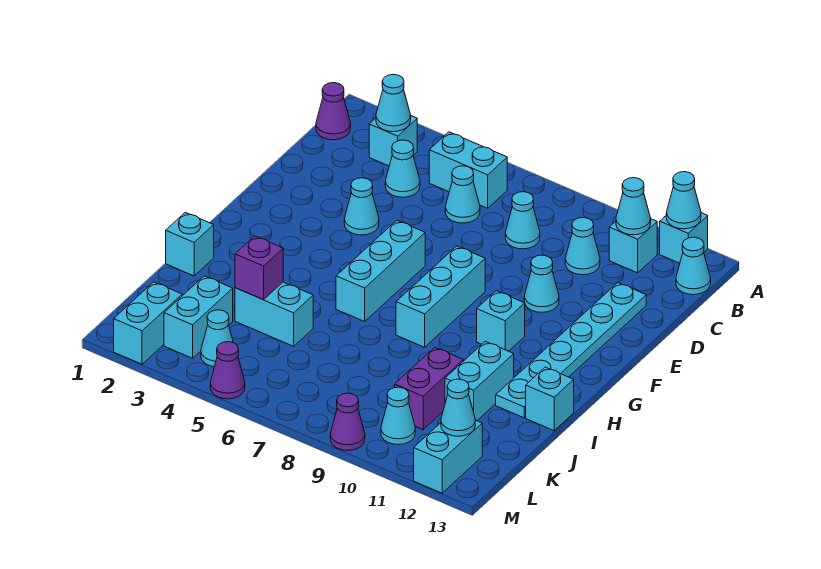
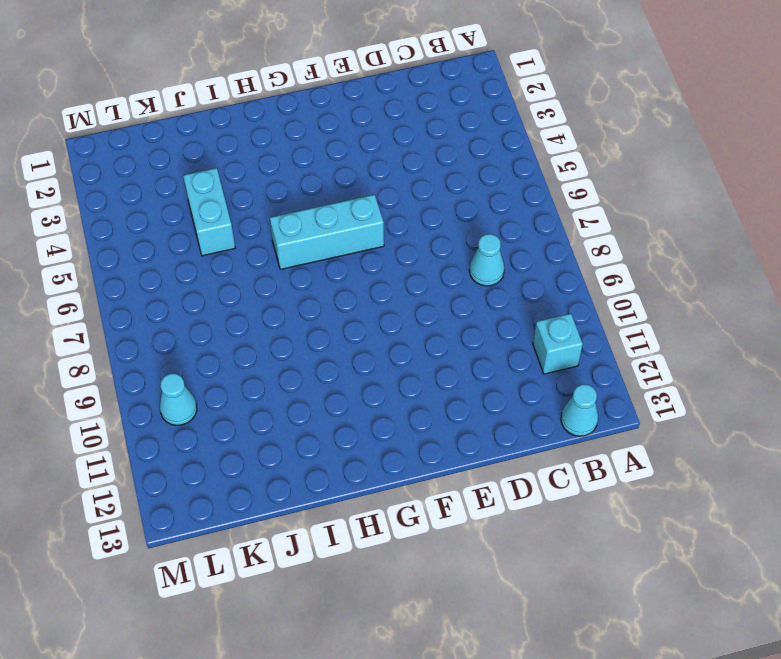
none -> cyan brick A12 level 1
none -> purple cone B1 level 1
none -> cyan brick B3 level 1
none -> cyan brick B5:B6 level 1

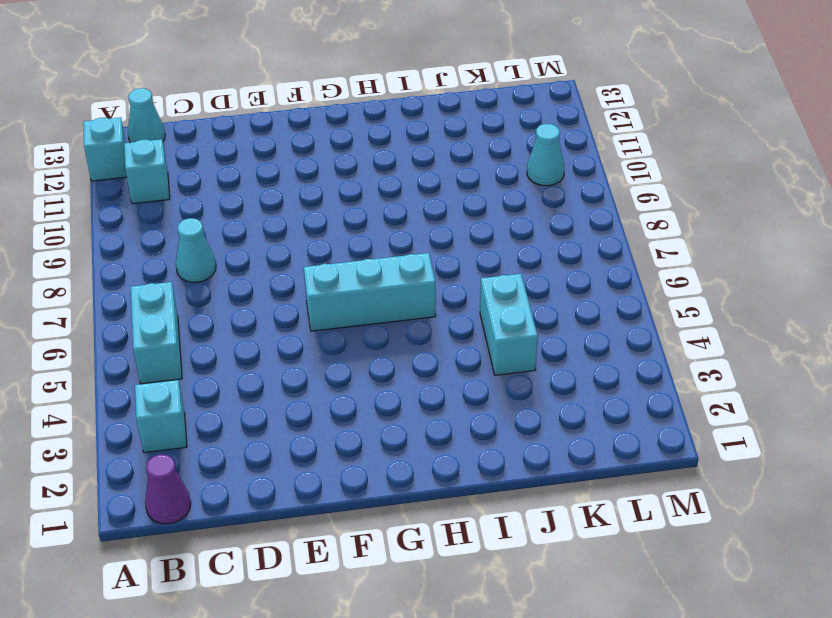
none -> cyan cone C4 level 1
none -> cyan cone C6 level 1
none -> cyan cone C10 level 1
none -> cyan plate D12:I12 level 1

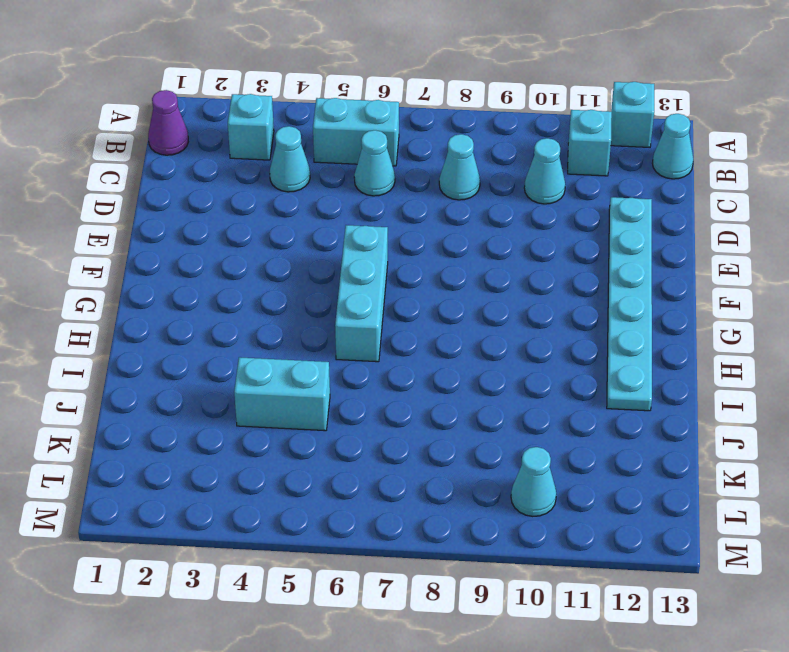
none -> cyan cone E4 level 1
none -> cyan cone E10 level 1
none -> cyan brick F8:H8 level 1
none -> cyan brick G10 level 1

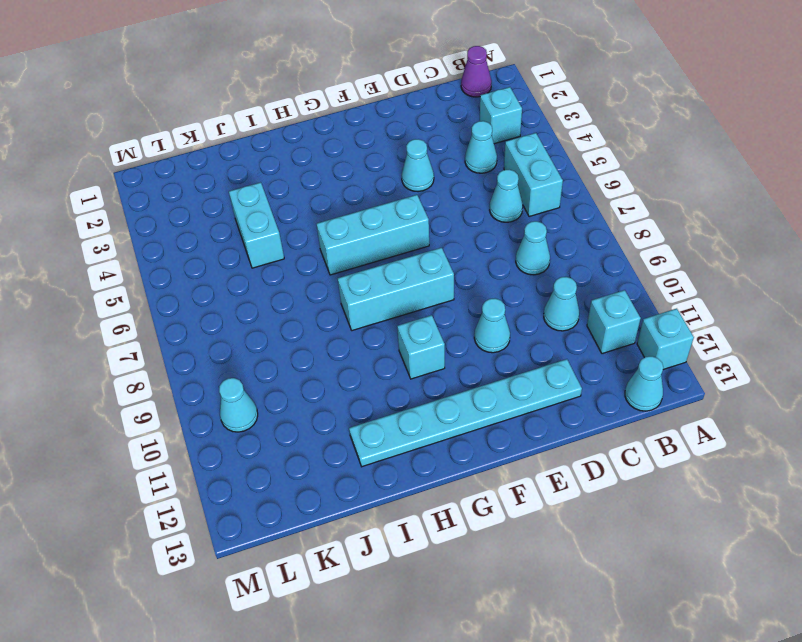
none -> cyan brick I1 level 1
none -> cyan brick I11:J11 level 1
none -> cyan brick I13 level 1
none -> purple brick J10:K10 level 1

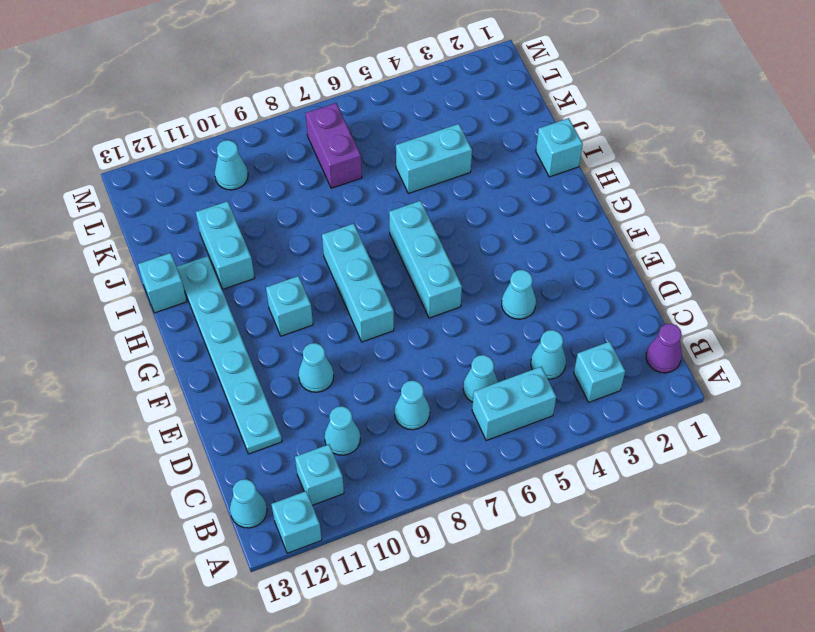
purple brick K7:L7 level 1 -> purple brick J10:K10 level 1
none -> cyan brick K3:L3 level 1
none -> cyan brick L2:M2 level 1
none -> cyan cone L4 level 1
none -> cyan brick L12:M12 level 1

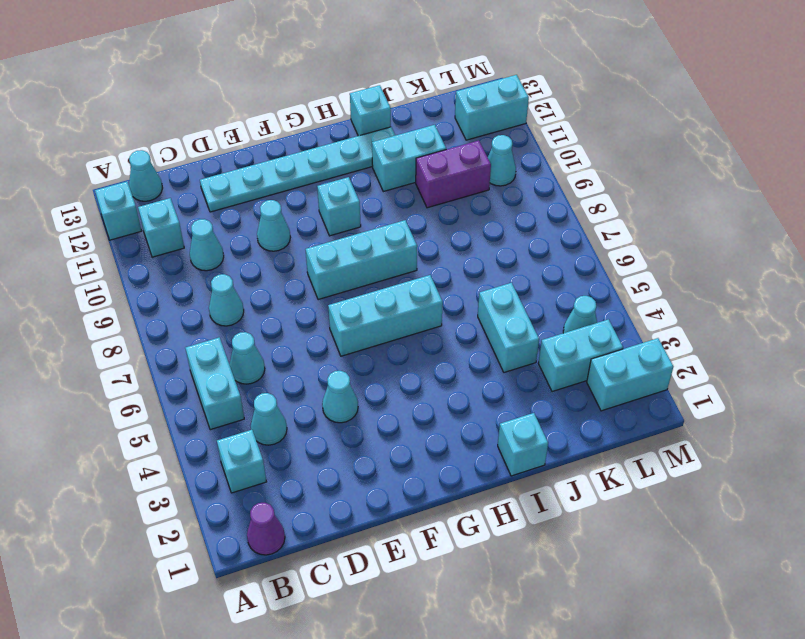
none -> purple cone M5 level 1
none -> purple cone M9 level 1
none -> cyan cone A12 level 2
none -> cyan cone B3 level 2

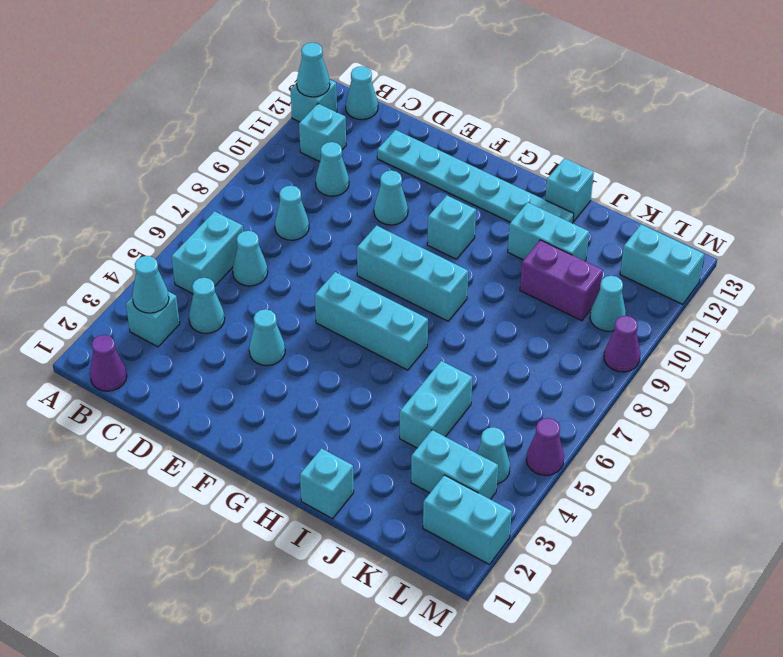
none -> cyan cone B11 level 2
none -> purple brick J4 level 2
none -> cyan cone L12 level 2

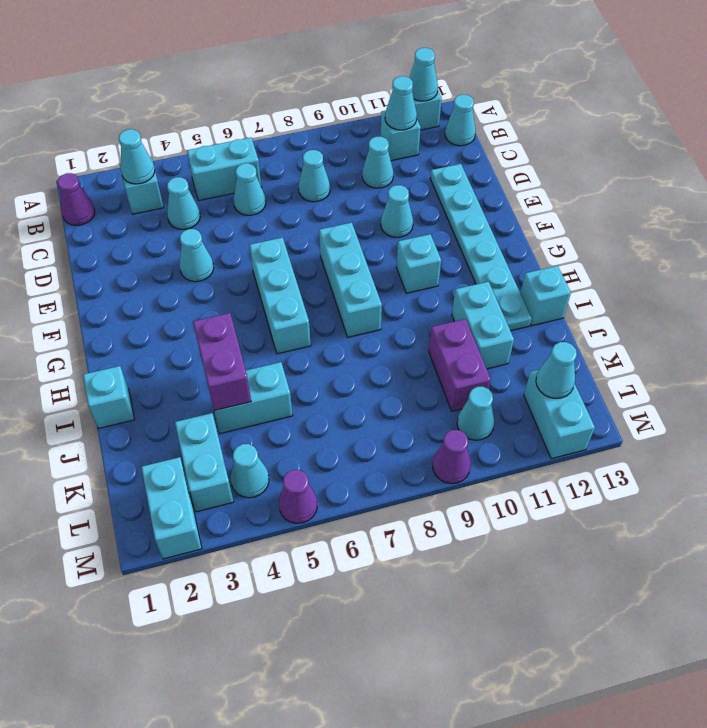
purple brick I4:J4 level 2 -> purple brick J4 level 2

